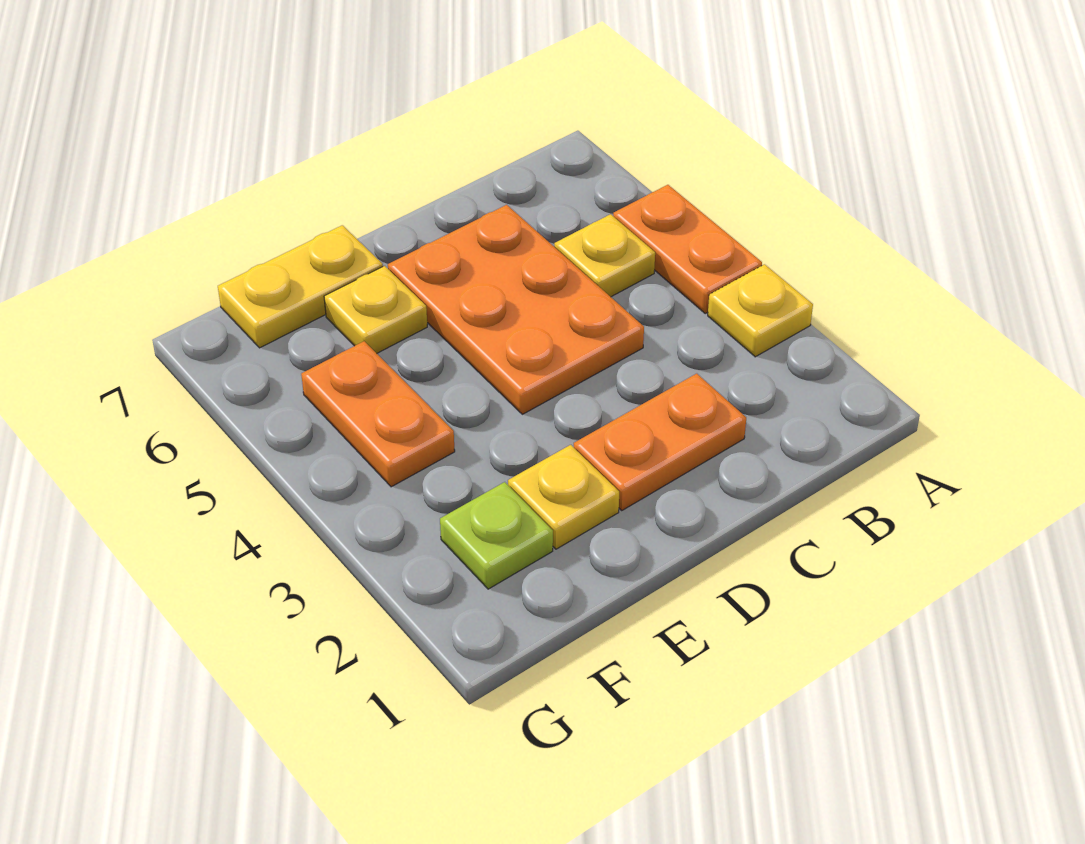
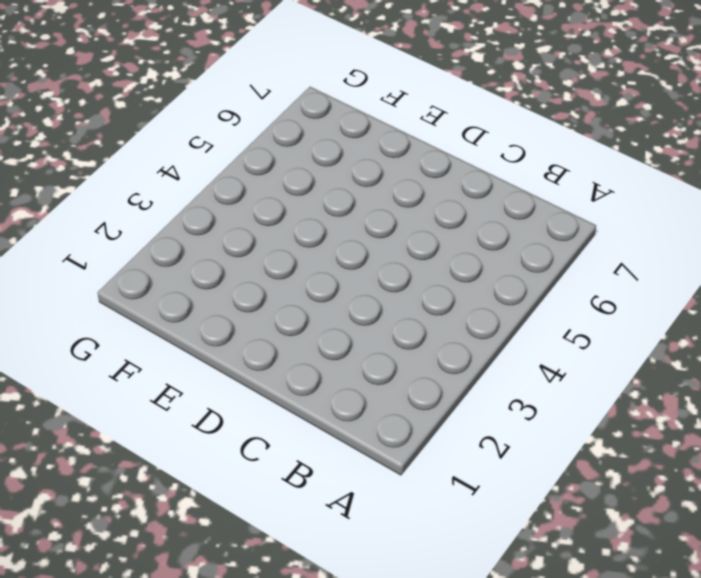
none -> yellow plate A3 level 1
none -> orange plate A4:A5 level 1

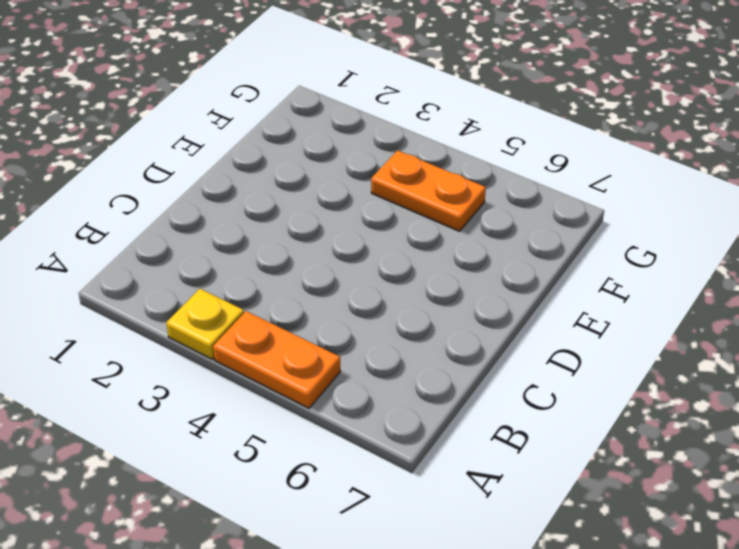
none -> yellow plate B5 level 1
none -> orange plate C2:D2 level 1

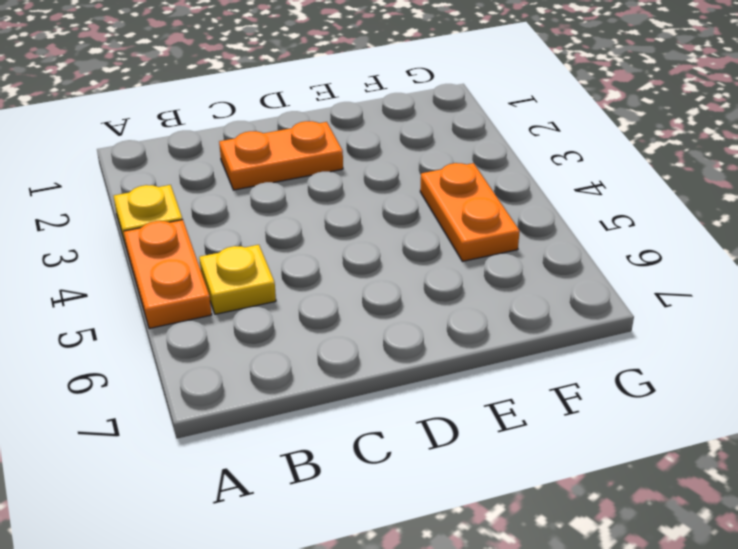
none -> orange plate C4:D6 level 1
none -> yellow plate E2 level 1

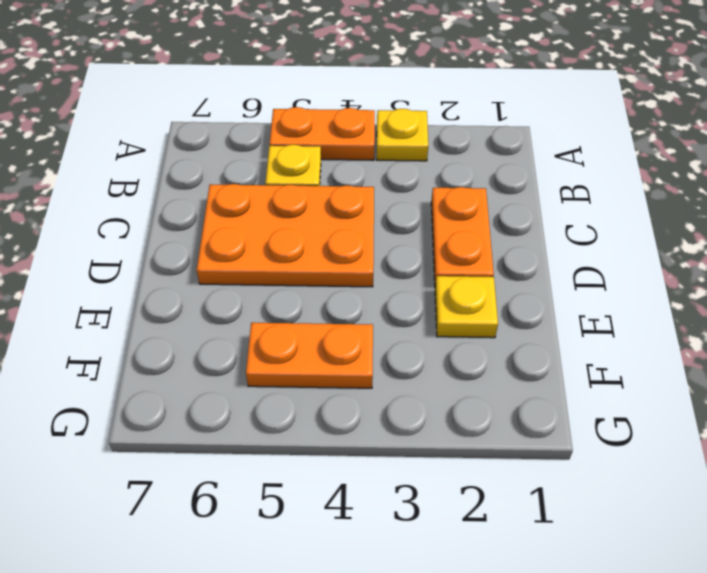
none -> yellow plate E6 level 1
none -> yellow plate E7:F7 level 1

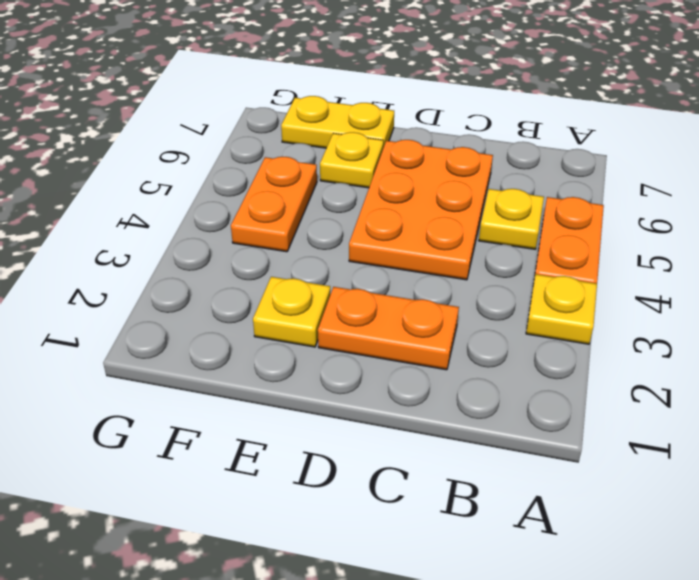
none -> lime plate F2 level 1

